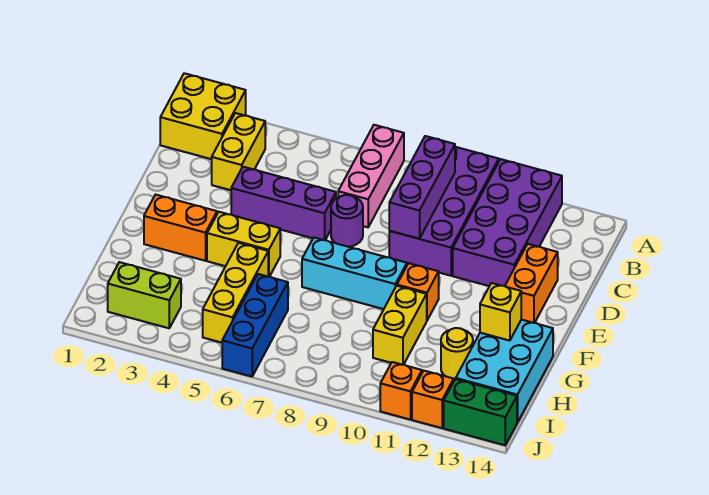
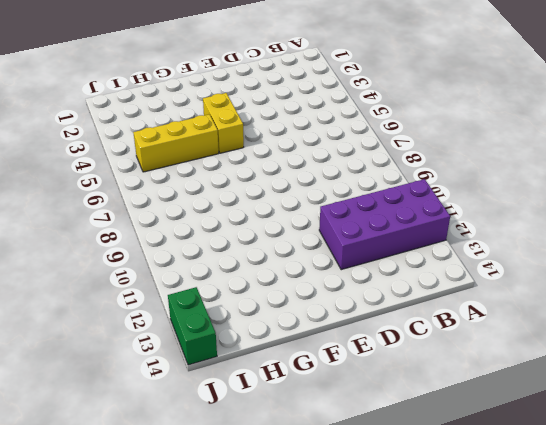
none -> yellow brick A1:B2 level 1
none -> pink brick A7:C7 level 1
none -> purple brick A9:D10 level 1

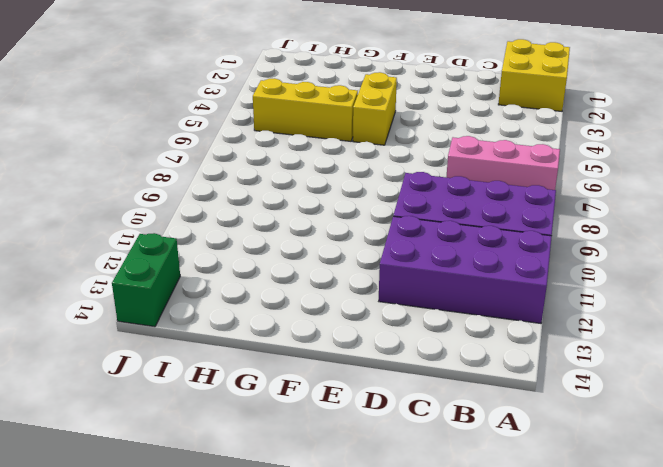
none -> yellow brick B3:C3 level 1
none -> purple brick D4:D6 level 1
none -> purple round brick D7 level 1

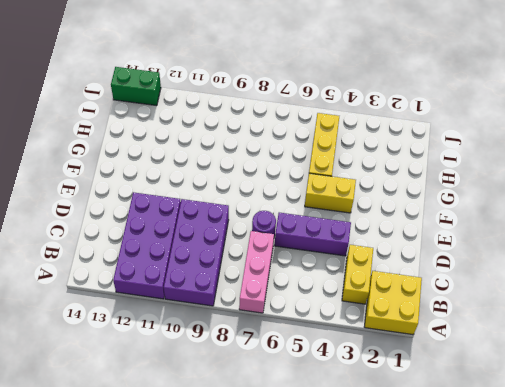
none -> orange brick D13:E13 level 1
none -> orange brick F2:F3 level 1
none -> cyan brick F7:F9 level 1

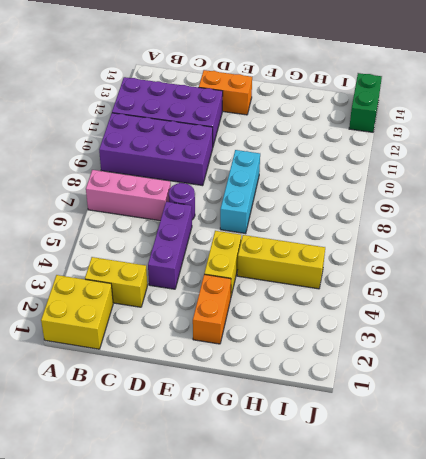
none -> orange brick F10 level 1
none -> yellow brick G10:H10 level 1
none -> cyan brick G13:I14 level 1

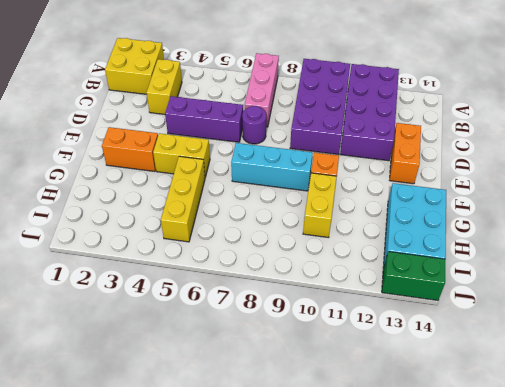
none -> blue brick H6:J6 level 1
none -> yellow round brick H12 level 1
none -> lime brick I2:I3 level 1

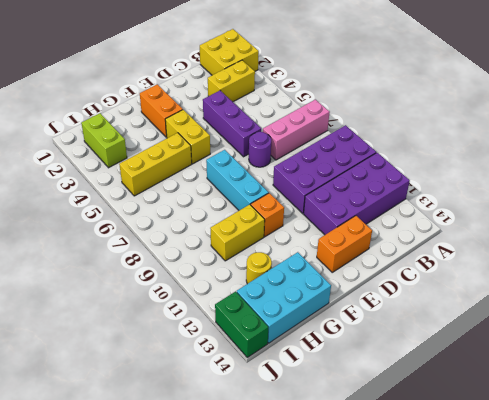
none -> blue brick H6:J6 level 1
none -> orange brick J11 level 1
none -> orange brick J12 level 1

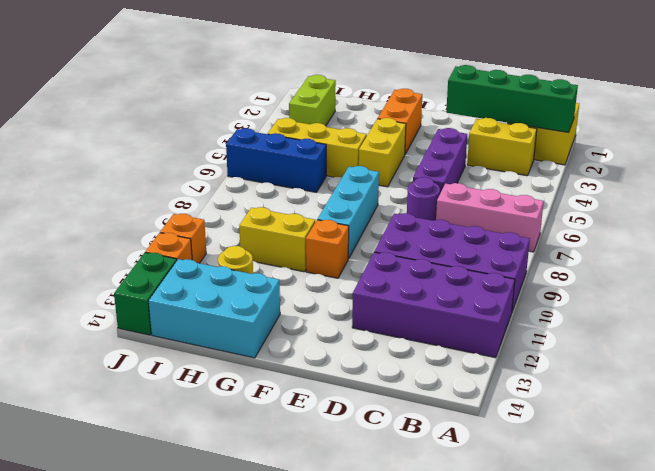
green brick A2:D2 level 2 -> none
none -> orange brick D13:E13 level 1
none -> purple brick B9:D9 level 2
none -> yellow brick G13 level 2

